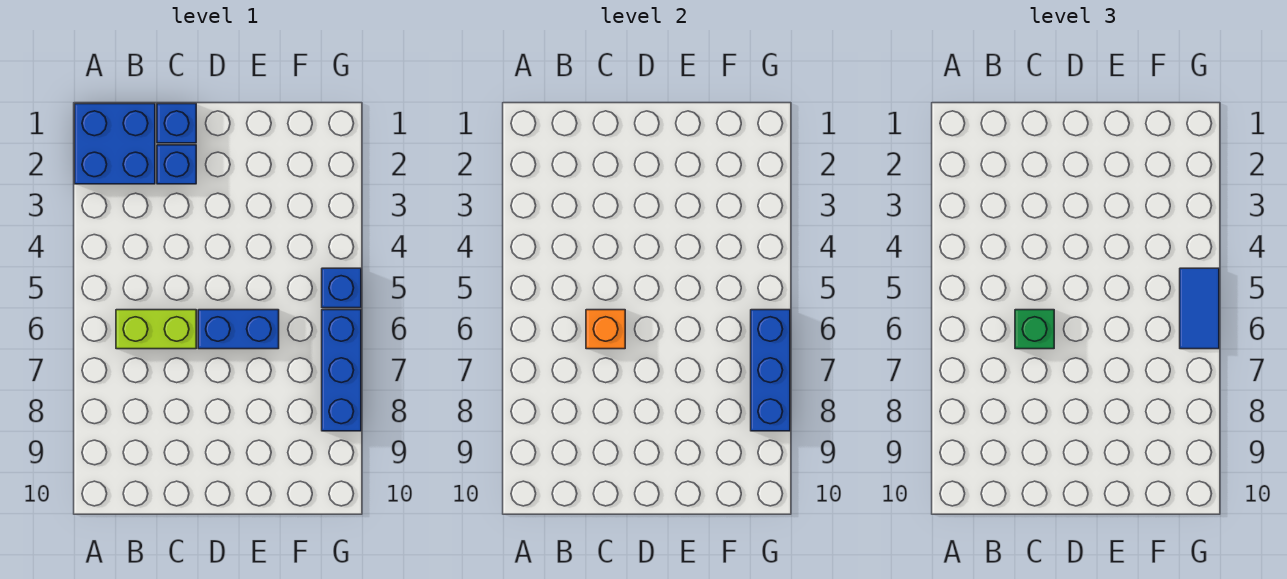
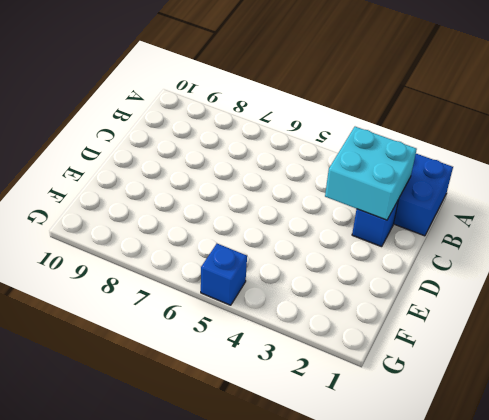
cyan brick B2:C3 level 2 -> none
none -> lime brick B6:C6 level 1
none -> blue brick C1 level 1

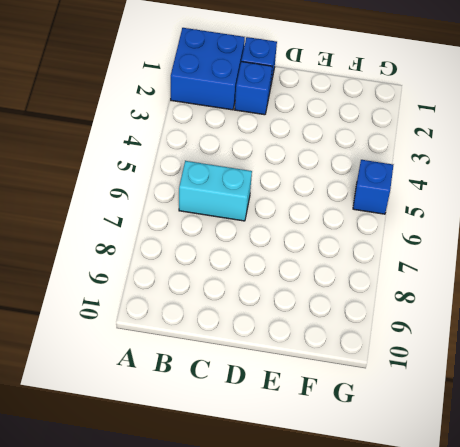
cyan brick B6:C6 level 1 -> lime brick B6:C6 level 1
none -> blue brick D6:E6 level 1
none -> blue brick G6:G8 level 1

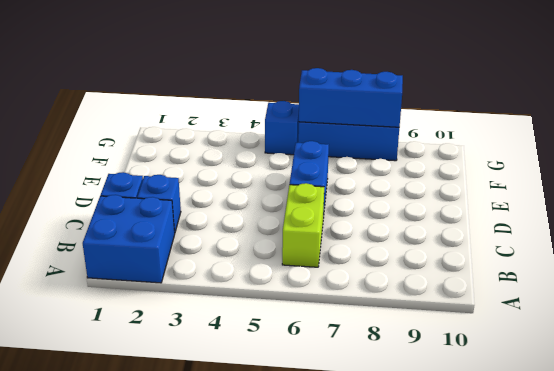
none -> orange brick C6 level 2
none -> green brick C6 level 3

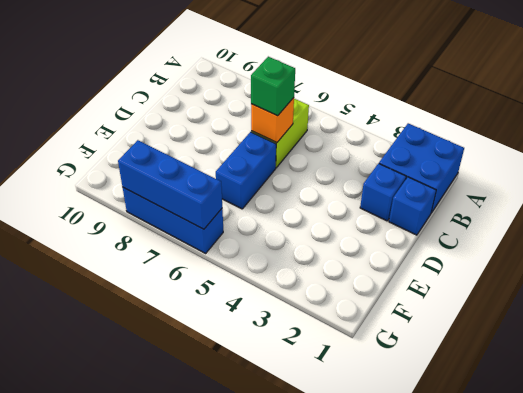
none -> blue brick G5 level 1
none -> blue tile G5:G6 level 3

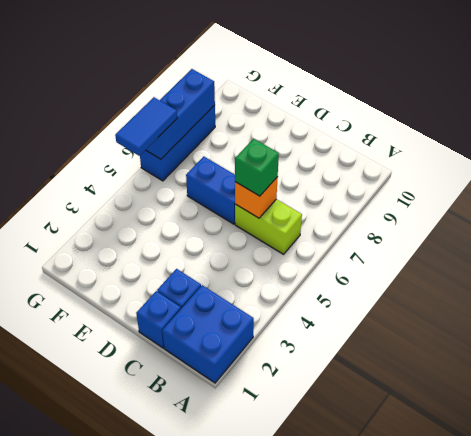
none -> blue brick G5 level 1

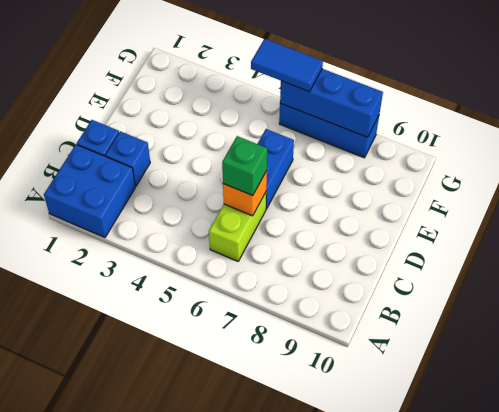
none -> blue brick G5 level 1

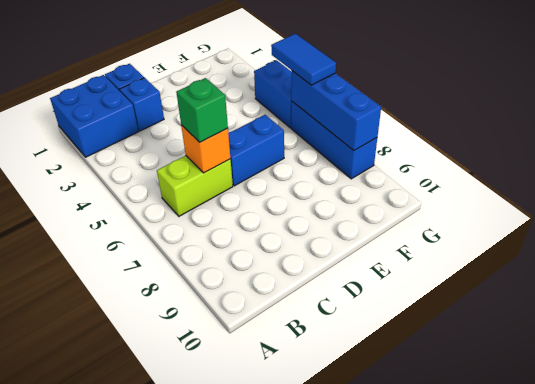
blue brick G4:G5 level 1 -> blue brick G5 level 1

